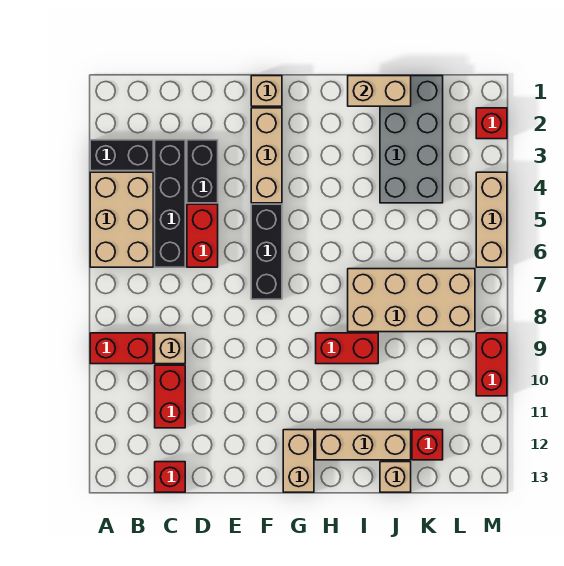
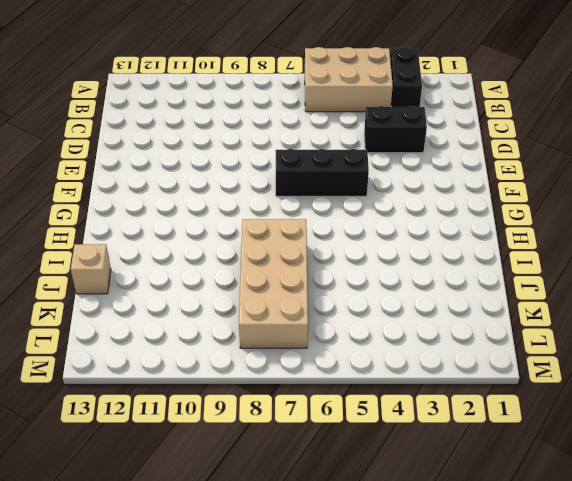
none -> red brick A9:B9 level 1
none -> black brick C3:C6 level 1
none -> tan brick C9 level 1

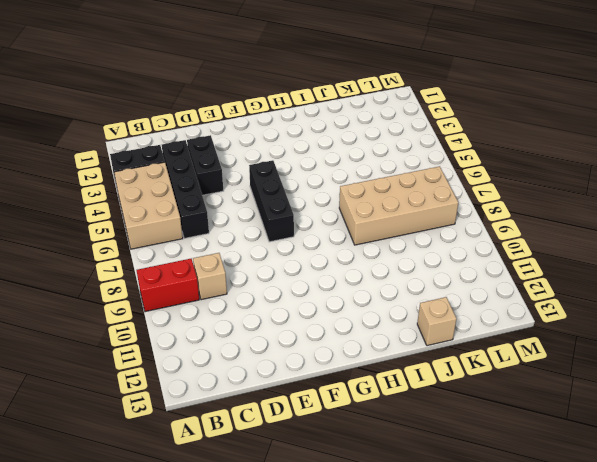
none -> red brick C10:C11 level 1
none -> red brick C13 level 1
none -> red brick D5:D6 level 1

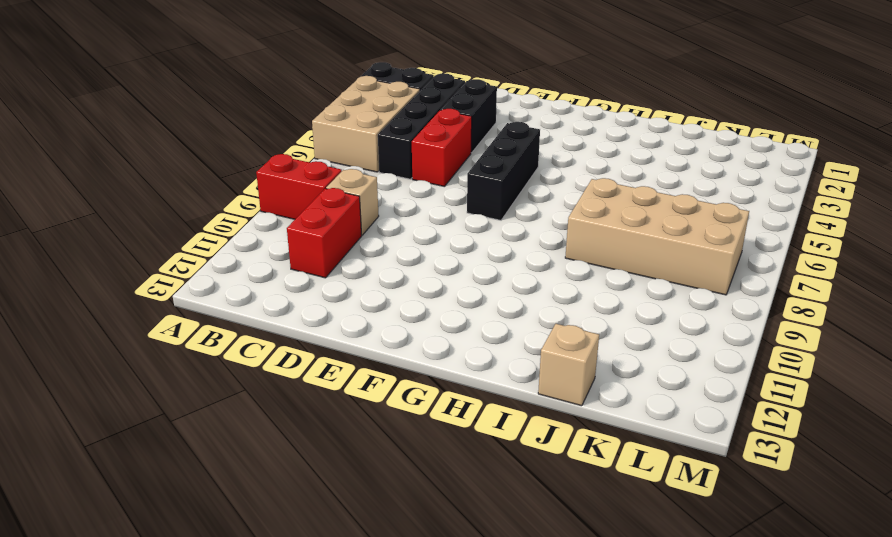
none -> red brick C13 level 1
none -> tan brick F1 level 1
none -> tan brick F2:F4 level 1

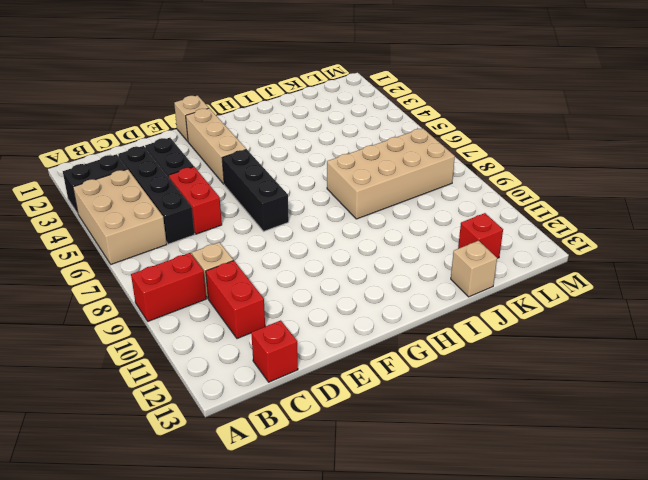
none -> tan brick G12:G13 level 1
none -> red brick H9:I9 level 1
none -> tan brick H12:J12 level 1

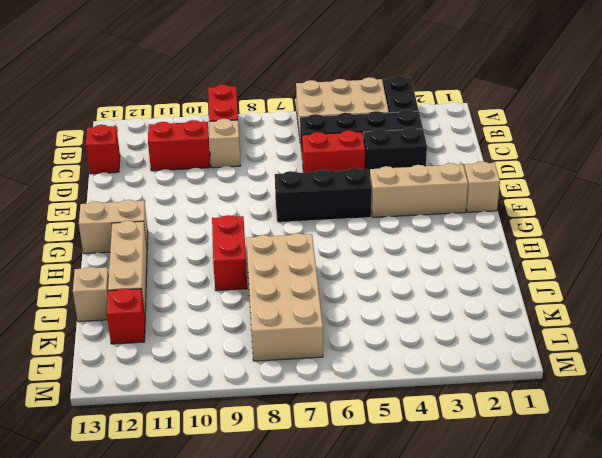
none -> grey brick J1:K4 level 1
none -> red brick M2 level 1
none -> tan brick M4:M6 level 1

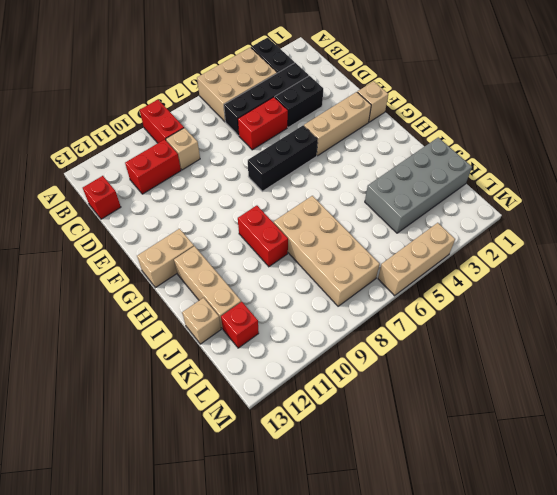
none -> red brick M2 level 1
none -> red brick M9:M10 level 1
none -> tan brick I1:J1 level 2

